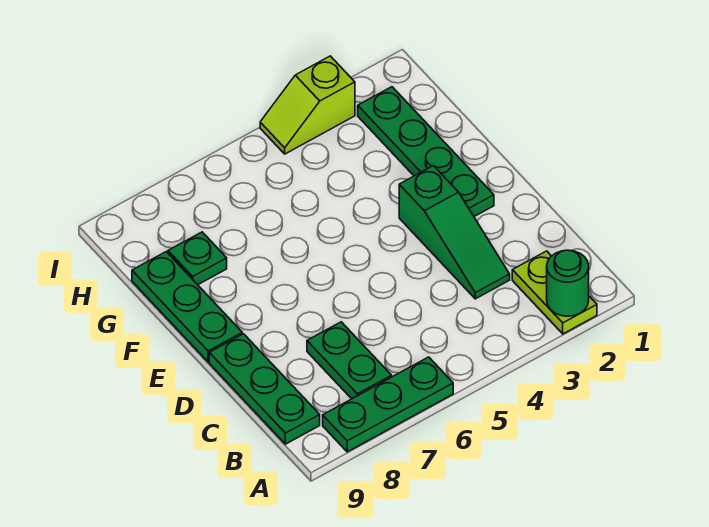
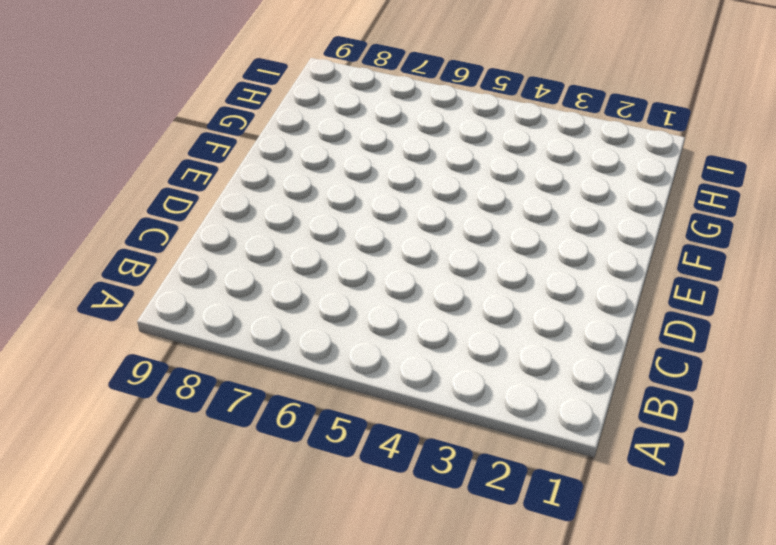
none -> lime plate A2:B2 level 1
none -> green plate A6:A8 level 1

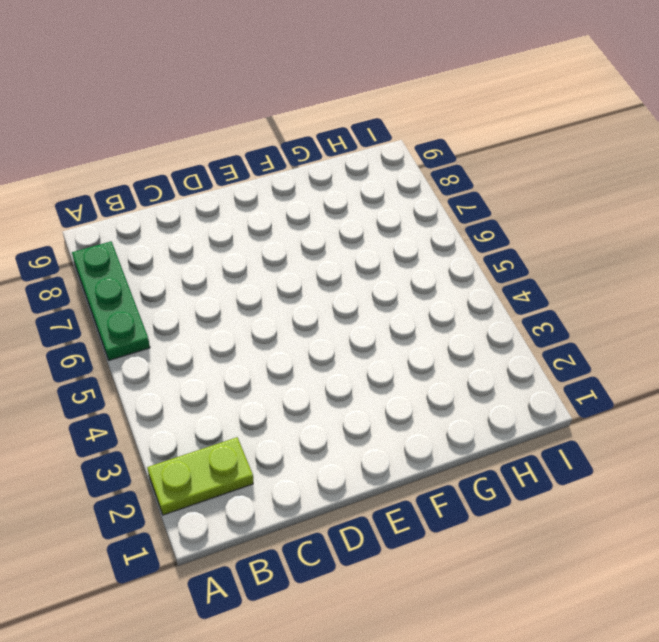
none -> green plate B7:C7 level 1
none -> green plate B9:D9 level 1

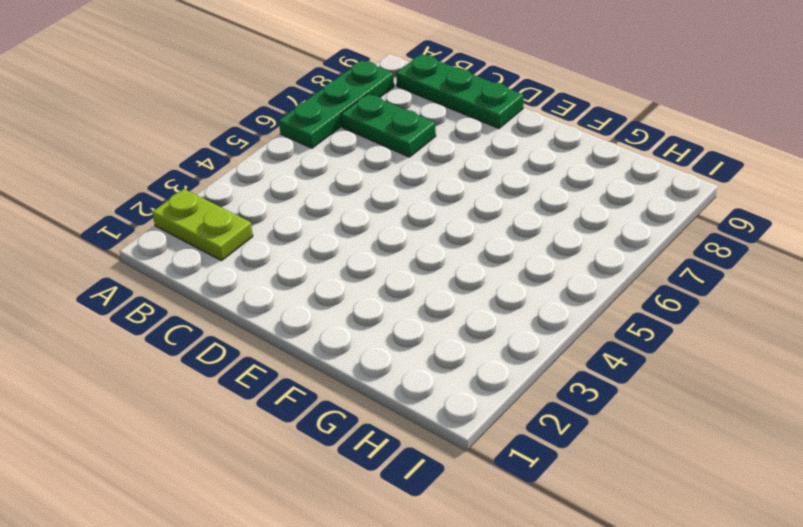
none -> green slope C3:E3 level 1 top E
none -> green plate E2:H2 level 1

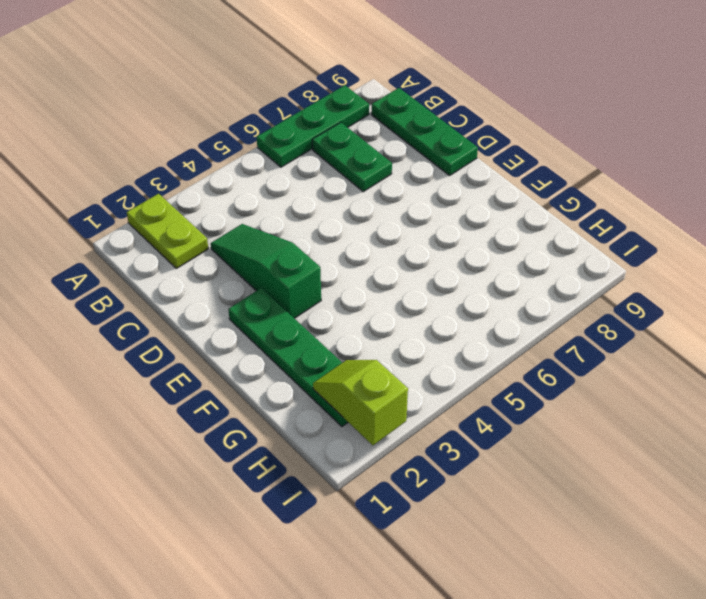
lime slope H2:I2 level 2 top I -> lime slope I3:I4 level 1 top 3
none -> green plate E9:G9 level 1
none -> green plate G8 level 1

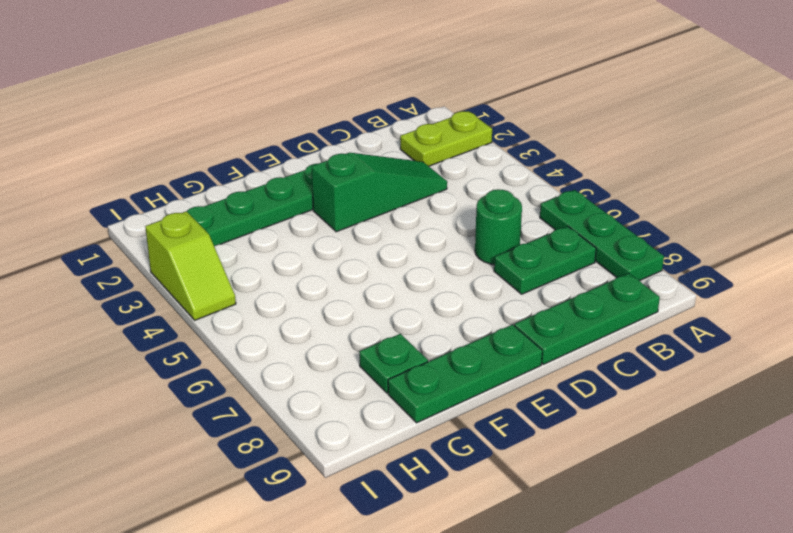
green round brick C6 level 1 -> green round brick A2 level 2

